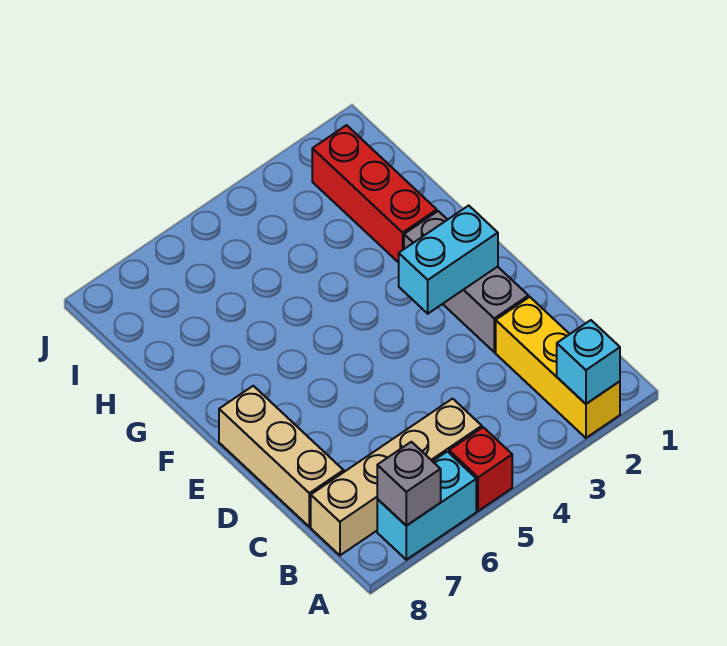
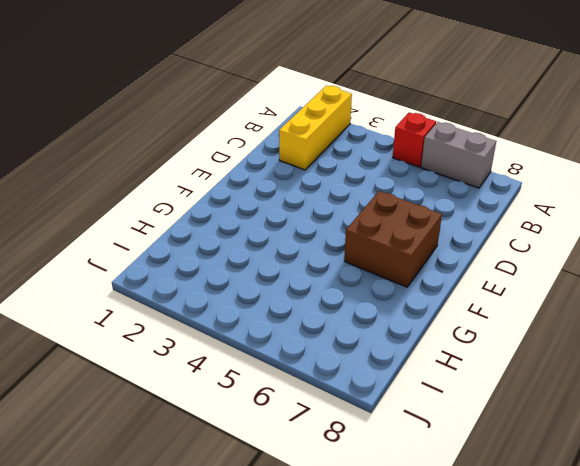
grey brick A6:A7 level 1 -> cyan brick A6:A7 level 1
brown brick E6:F7 level 1 -> none
none -> tan brick B5:B8 level 1
none -> tan brick C8:E8 level 1

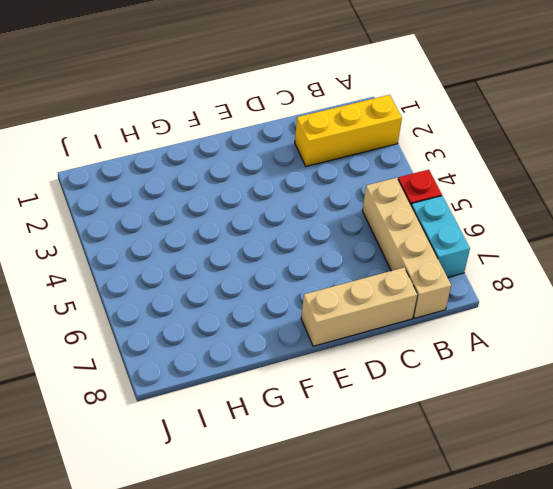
none -> grey brick D2:F2 level 1
none -> red brick G2:I2 level 1

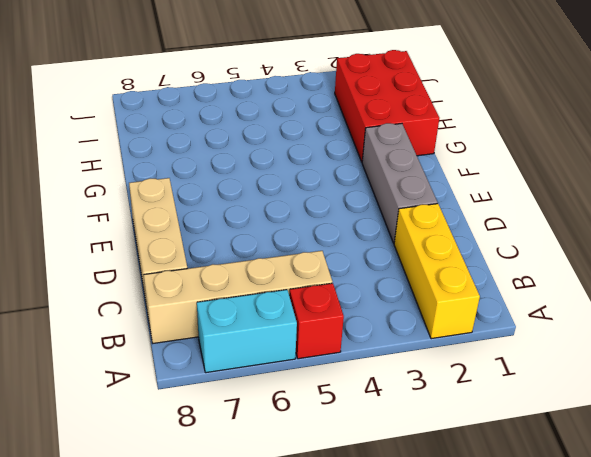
red brick G1:I2 level 1 -> red brick G2:I2 level 1
none -> cyan brick A2 level 2
none -> grey brick A7 level 2

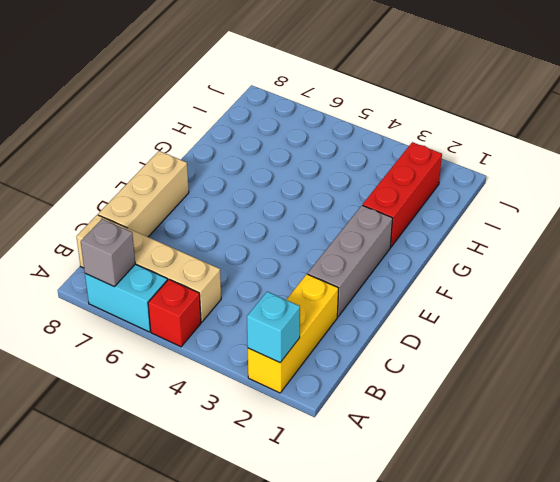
none -> cyan brick E2:E3 level 2

